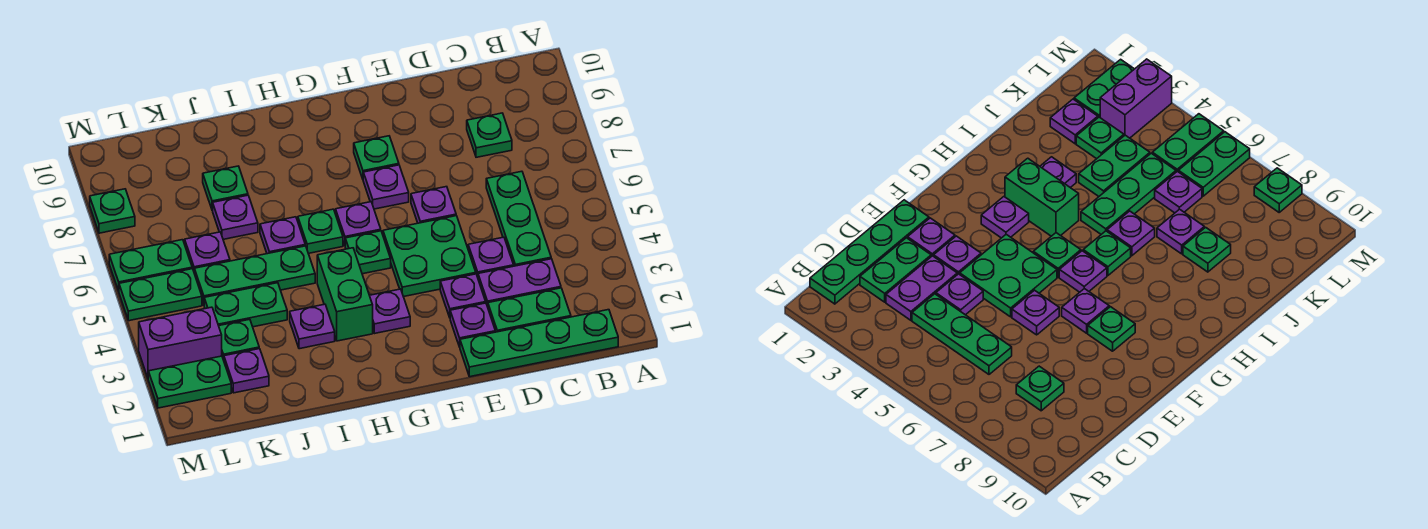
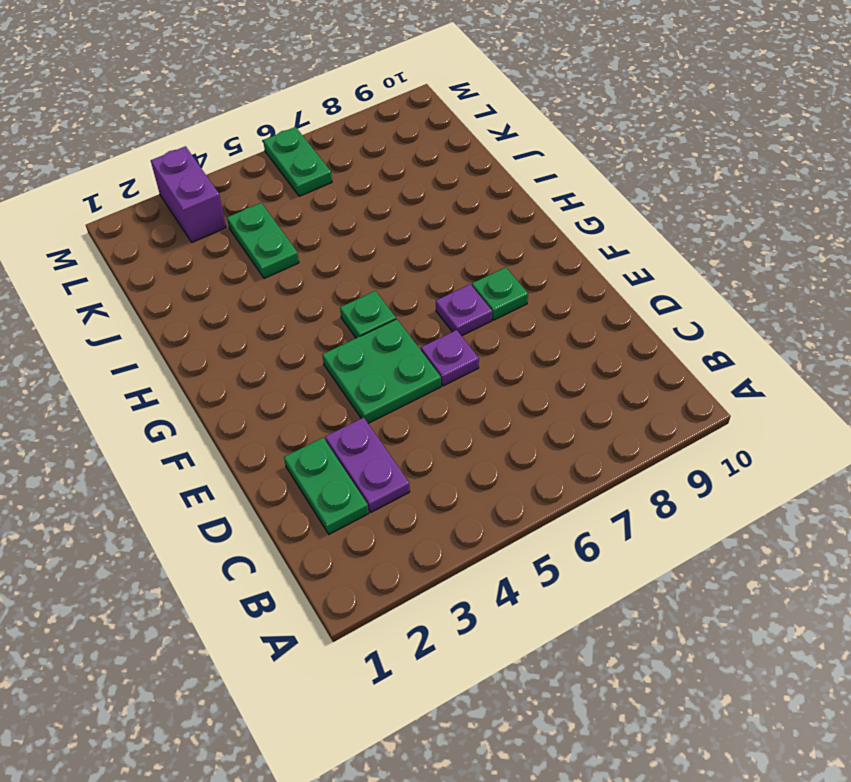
none -> green plate B1:E1 level 1
none -> green plate C4:C6 level 1
none -> green plate C8 level 1
none -> purple plate D4 level 1

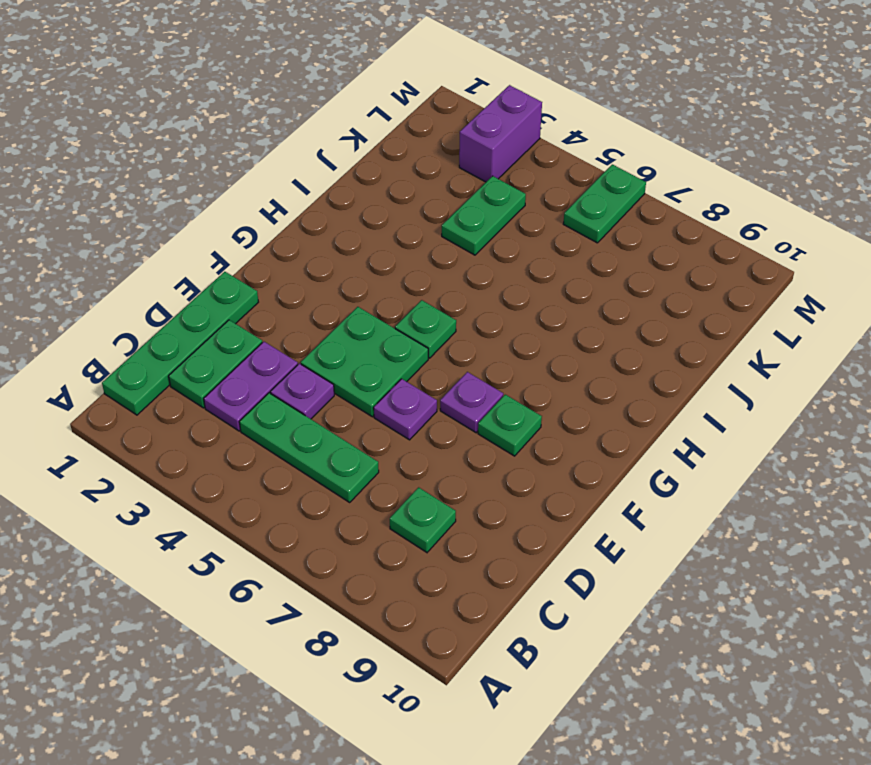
none -> purple plate E2 level 1
none -> purple plate E3 level 1
none -> purple plate G3 level 1
none -> purple plate G6 level 1

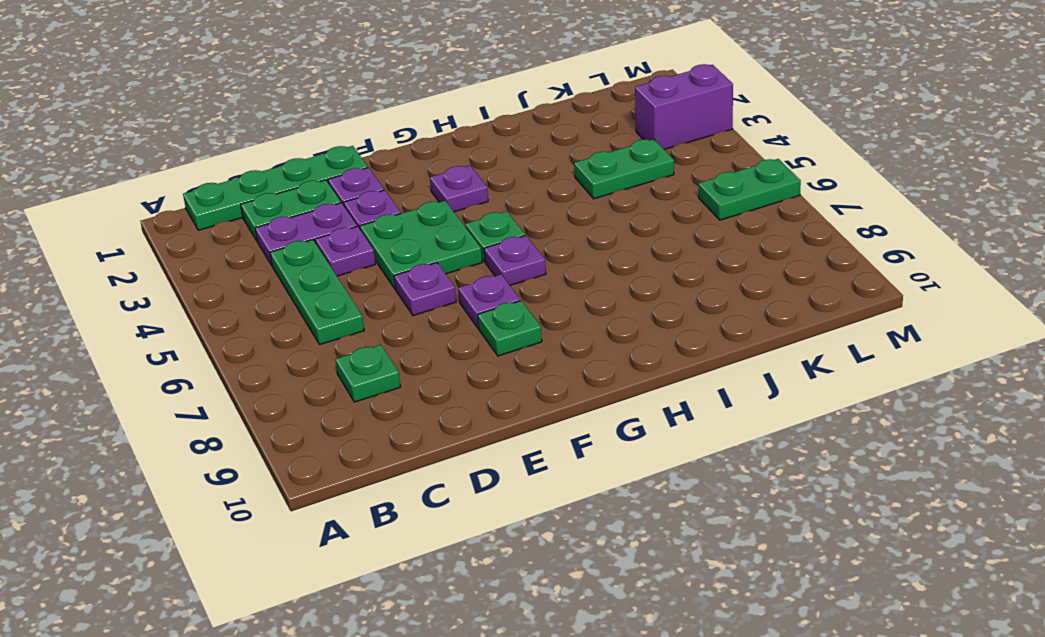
none -> green brick H3:H4 level 1
none -> green plate H6 level 1
none -> purple plate I3 level 1
none -> green plate I5:K5 level 1

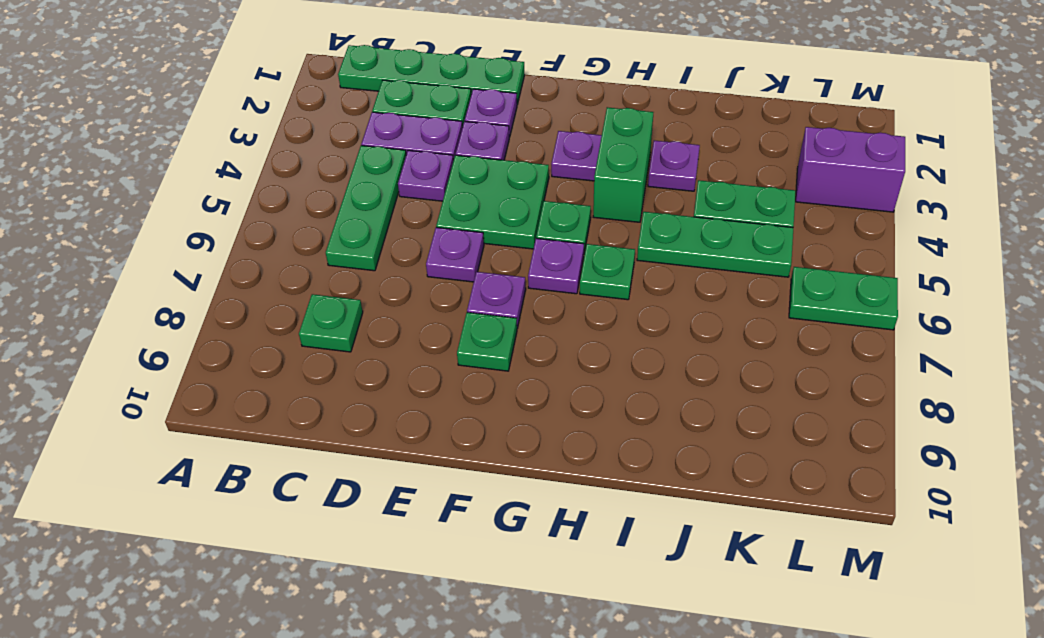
none -> purple plate I6 level 1
none -> purple plate J7 level 1
none -> green plate J8 level 1
none -> purple plate K2 level 1

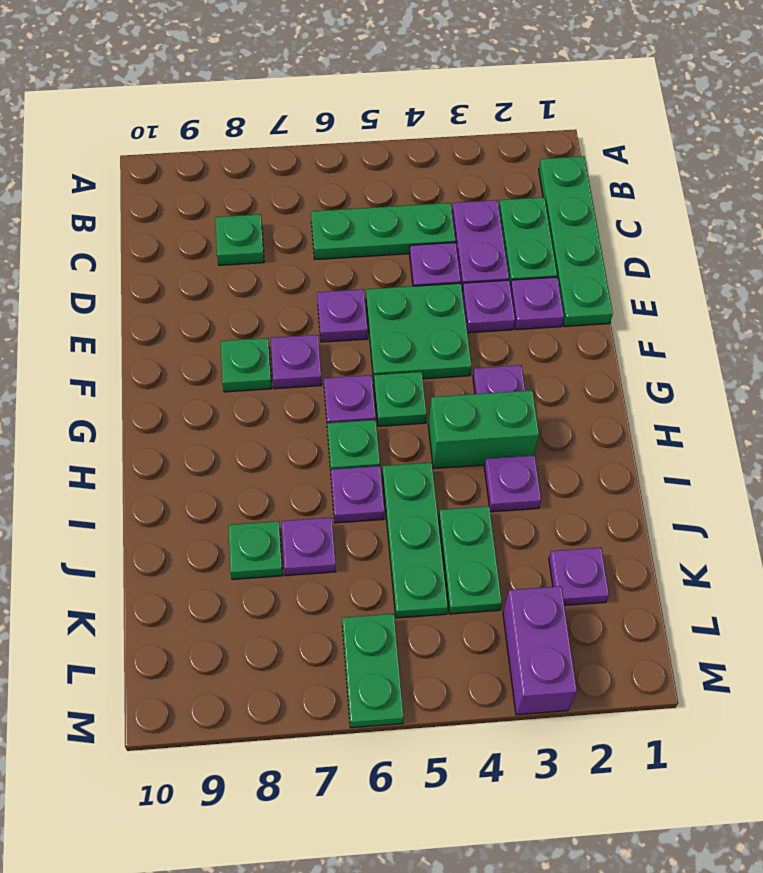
none -> green plate K3 level 1
none -> purple plate K6 level 1
none -> green plate L2:M2 level 1
none -> green plate L5:M5 level 1

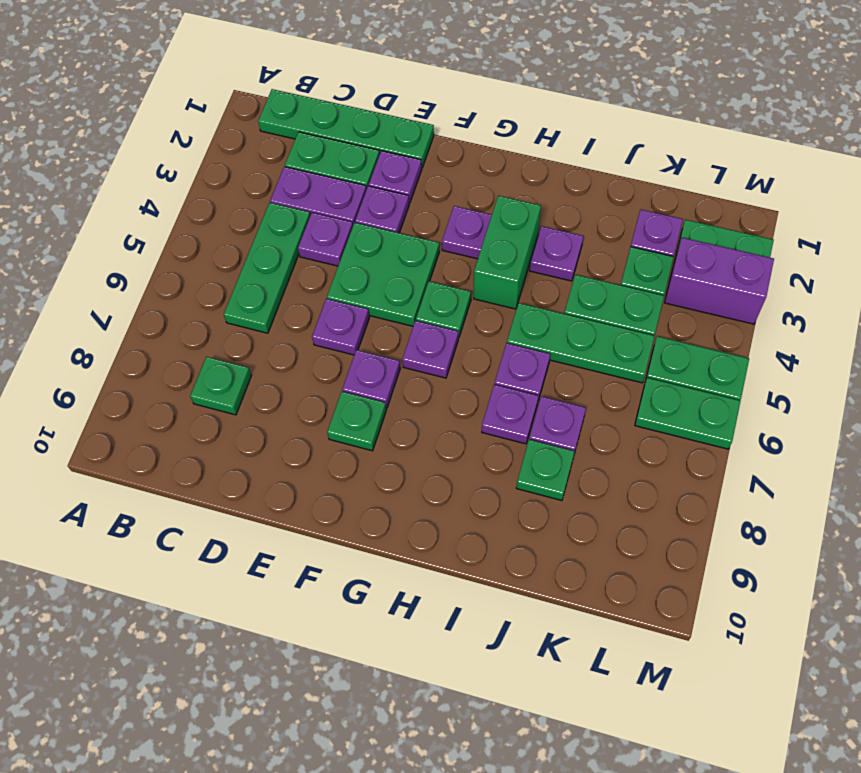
purple plate I7 level 1 -> purple plate K6 level 1
none -> green plate H6 level 1
none -> green plate M8 level 1

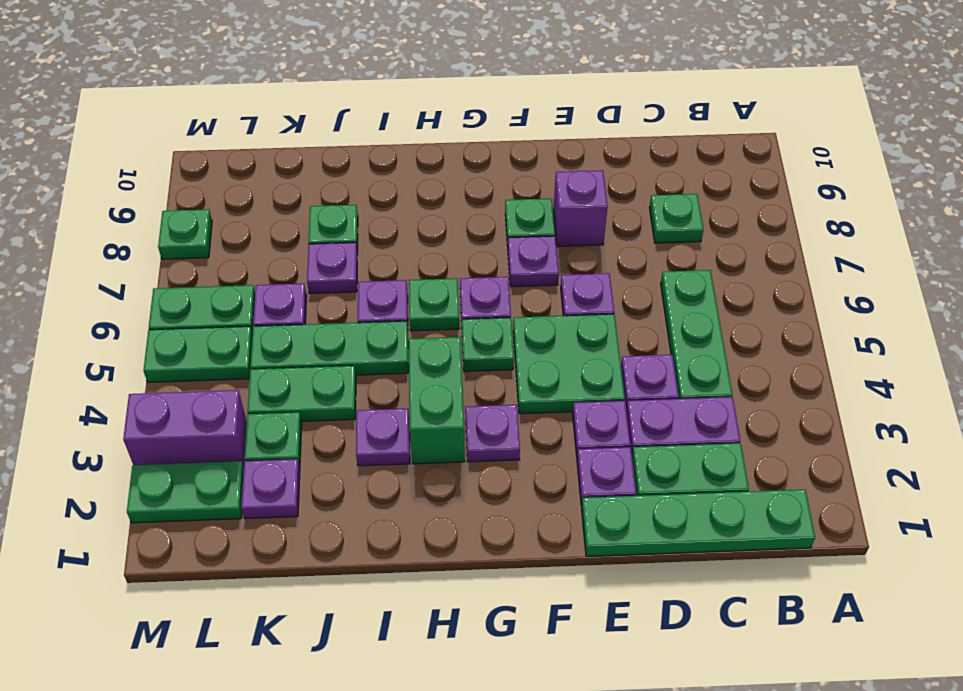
purple brick E8 level 1 -> none

